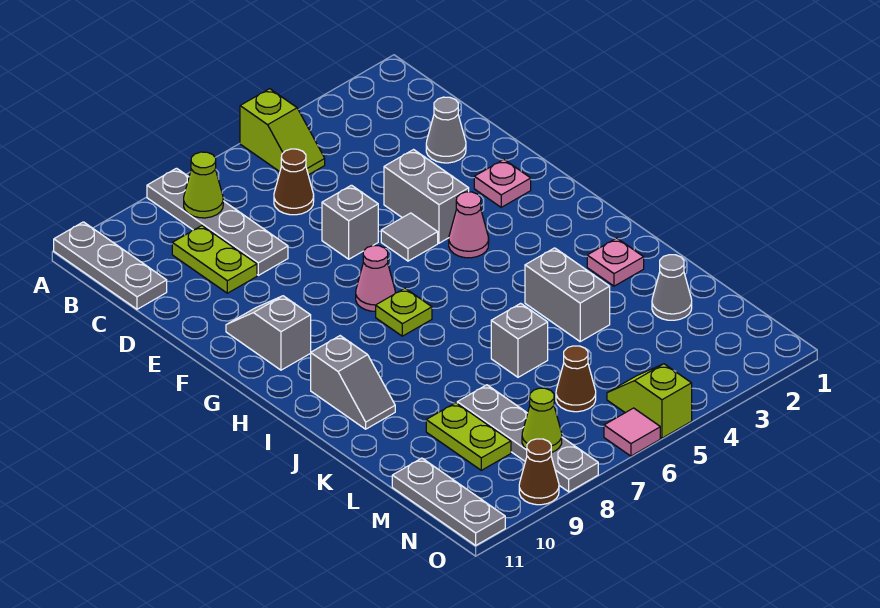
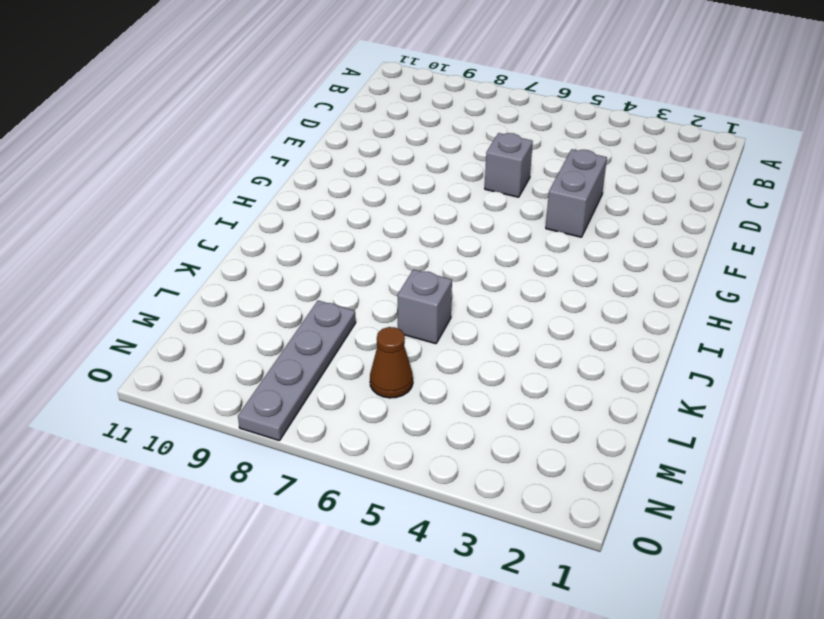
none -> lime slope A5:B5 level 1 top A
none -> grey plate A8:D8 level 1
none -> grey plate A11:C11 level 1

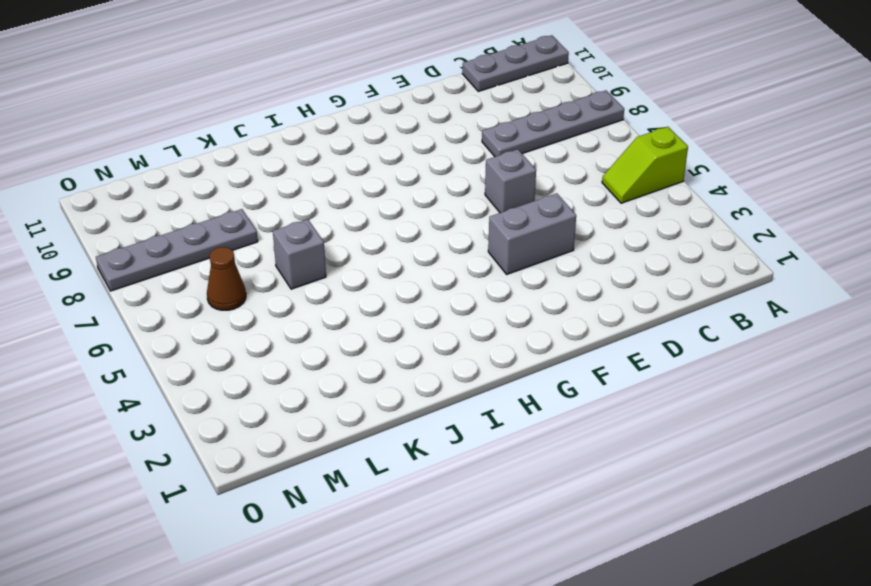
none -> brown cone C6 level 1
none -> lime plate C9:D9 level 1
none -> grey cone D2 level 1

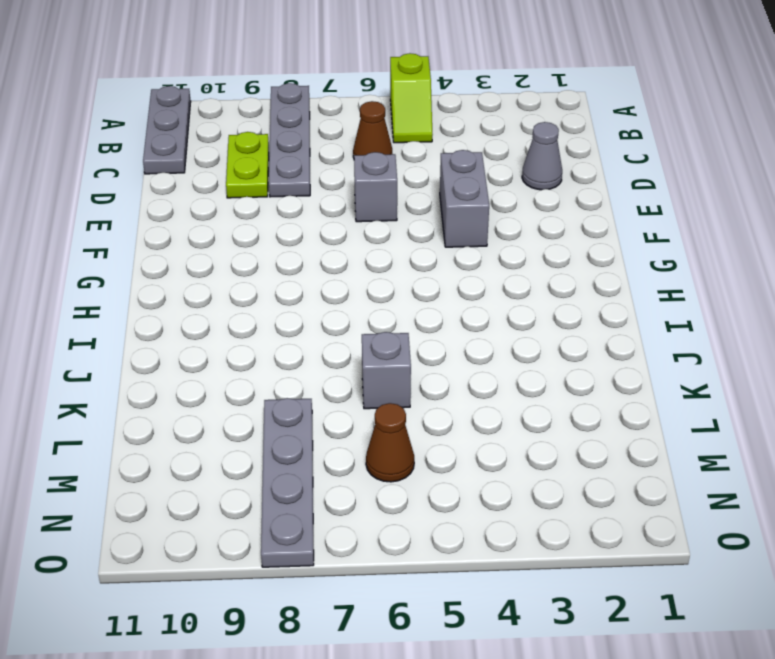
none -> pink plate F2 level 1
none -> grey tile F5 level 1
none -> grey slope F10:G10 level 1 top G

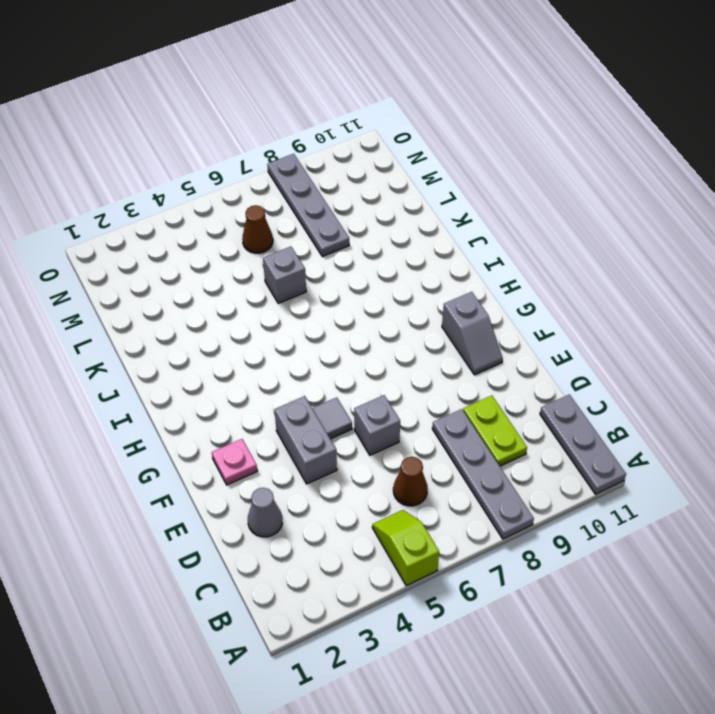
none -> pink cone G4 level 1
none -> pink cone G7 level 1
none -> lime plate H7 level 1

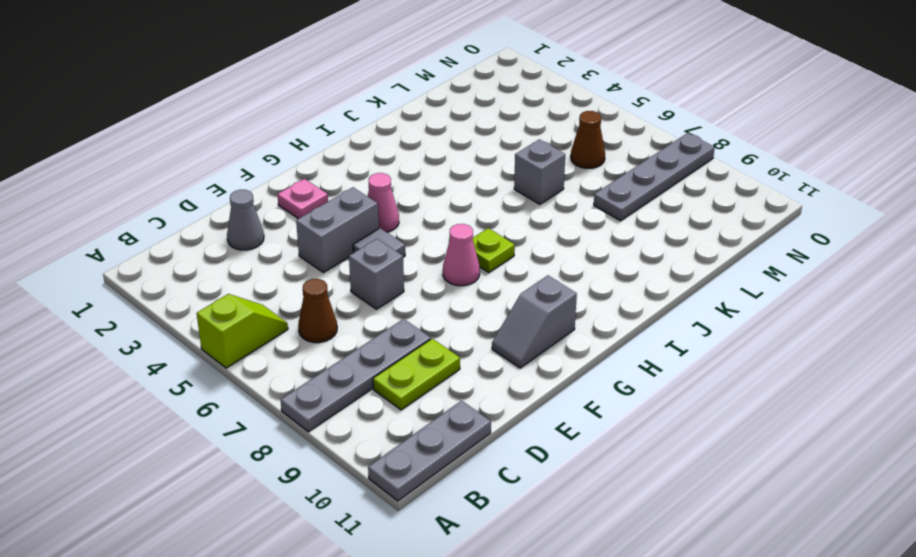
none -> grey slope I10:J10 level 1 top I
none -> pink plate J2 level 1
none -> grey brick J4:K4 level 1

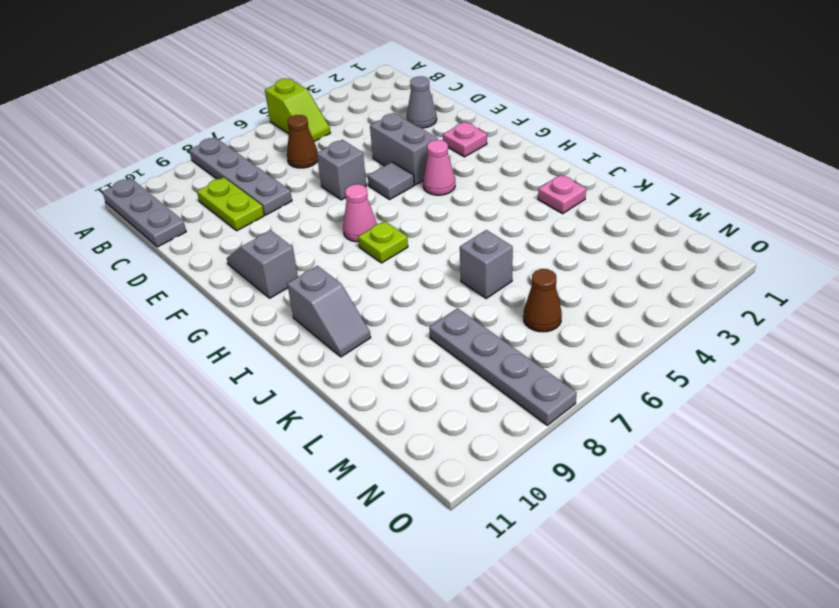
none -> grey brick J4:K4 level 1
none -> grey cone L2 level 1
none -> lime plate L9:M9 level 1

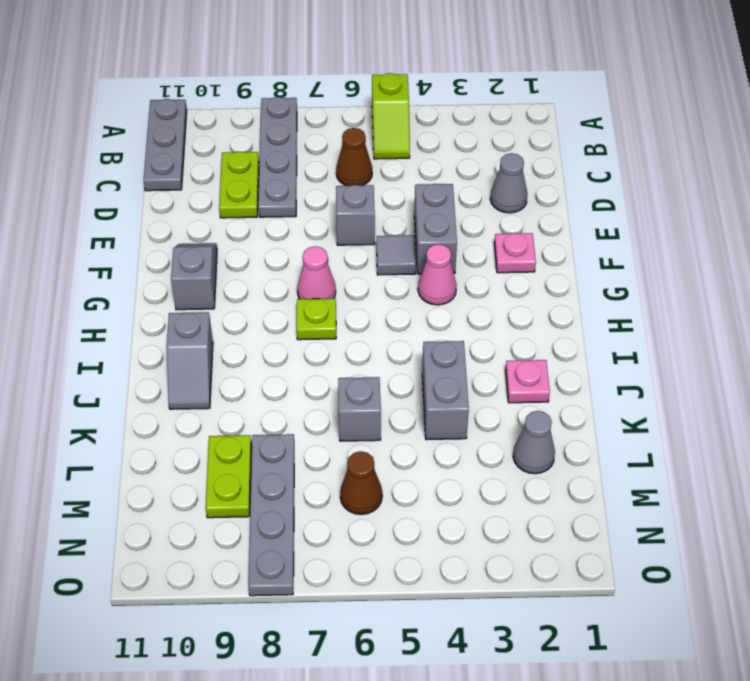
none -> grey plate M11:O11 level 1
none -> lime slope N5:O5 level 1 top O
none -> pink tile O6 level 1

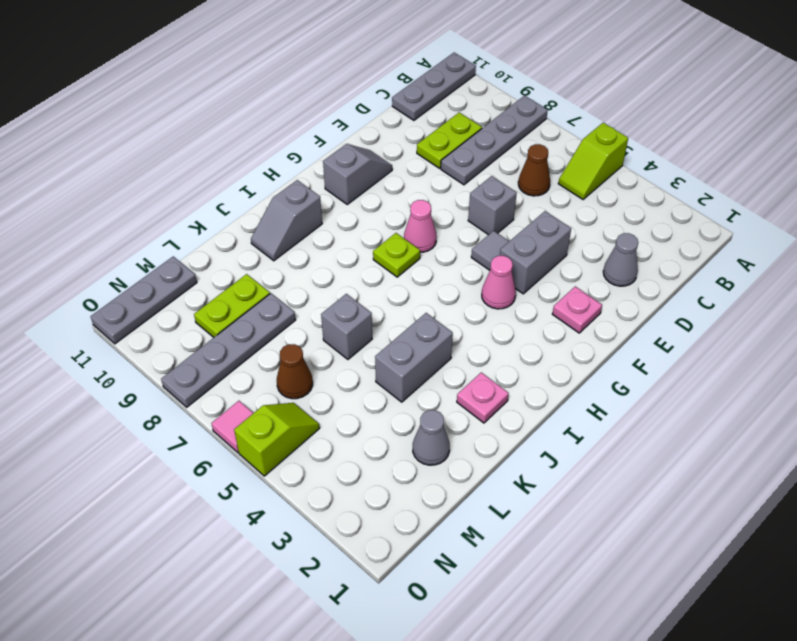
none -> brown cone O9 level 1
none -> lime cone B8 level 2
none -> lime cone N8 level 2

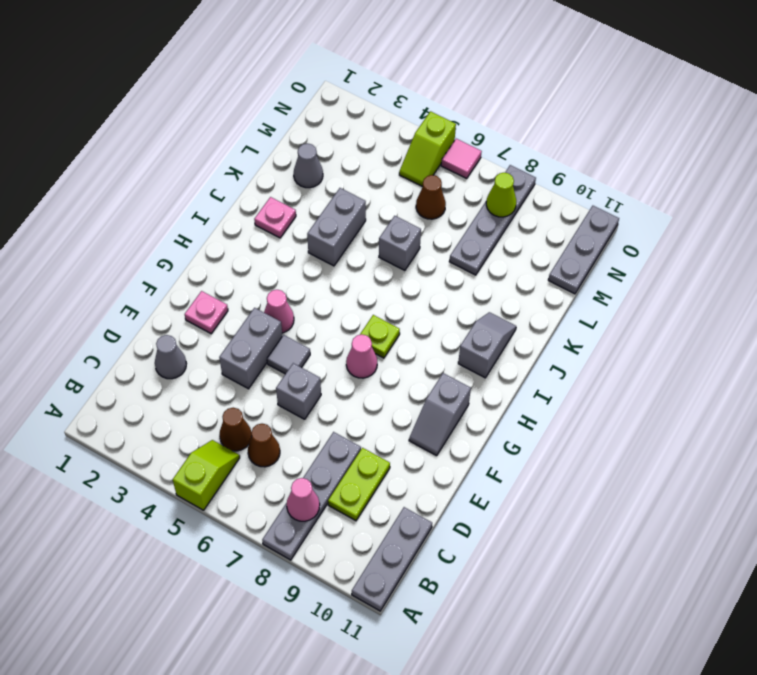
pink cone B8 level 2 -> lime cone B8 level 2
brown cone C5 level 1 -> brown cone O9 level 1
none -> lime plate L9:M9 level 1

